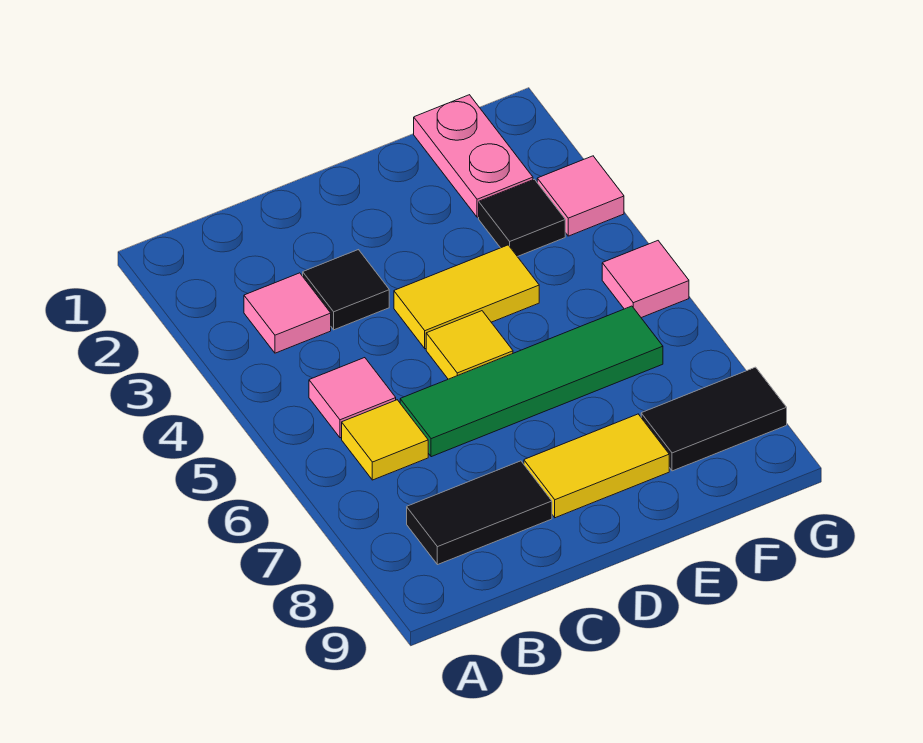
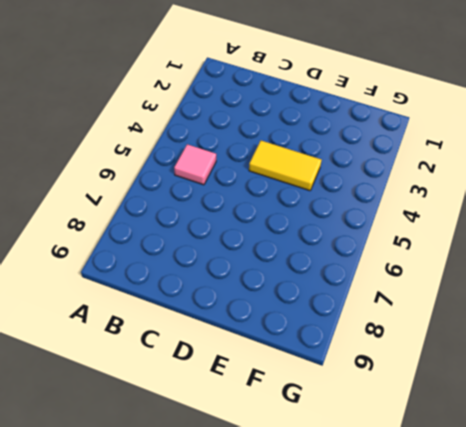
none -> pink tile B3 level 1
none -> yellow tile B6 level 1
none -> black tile B8:C8 level 1

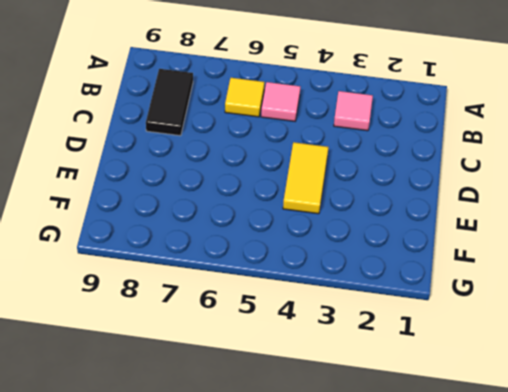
none -> black tile C3 level 1
none -> green tile C6:F6 level 1
none -> yellow tile D5 level 1

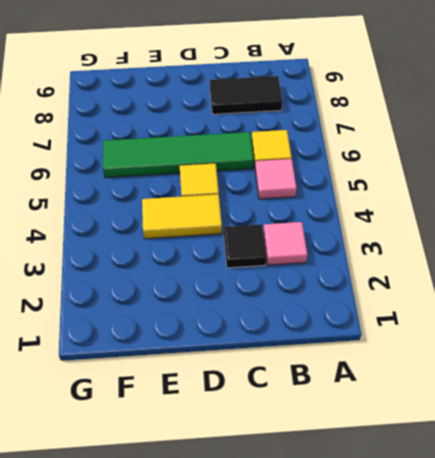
none -> yellow tile D8:E8 level 1
none -> pink plate F1:F2 level 1
none -> black tile F3 level 1

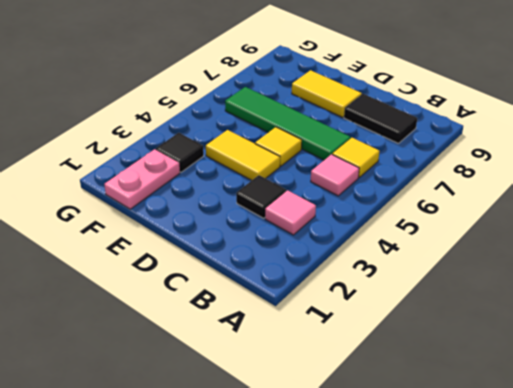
none -> black tile F8:G8 level 1
none -> pink tile G3 level 1
none -> pink tile G5 level 1

